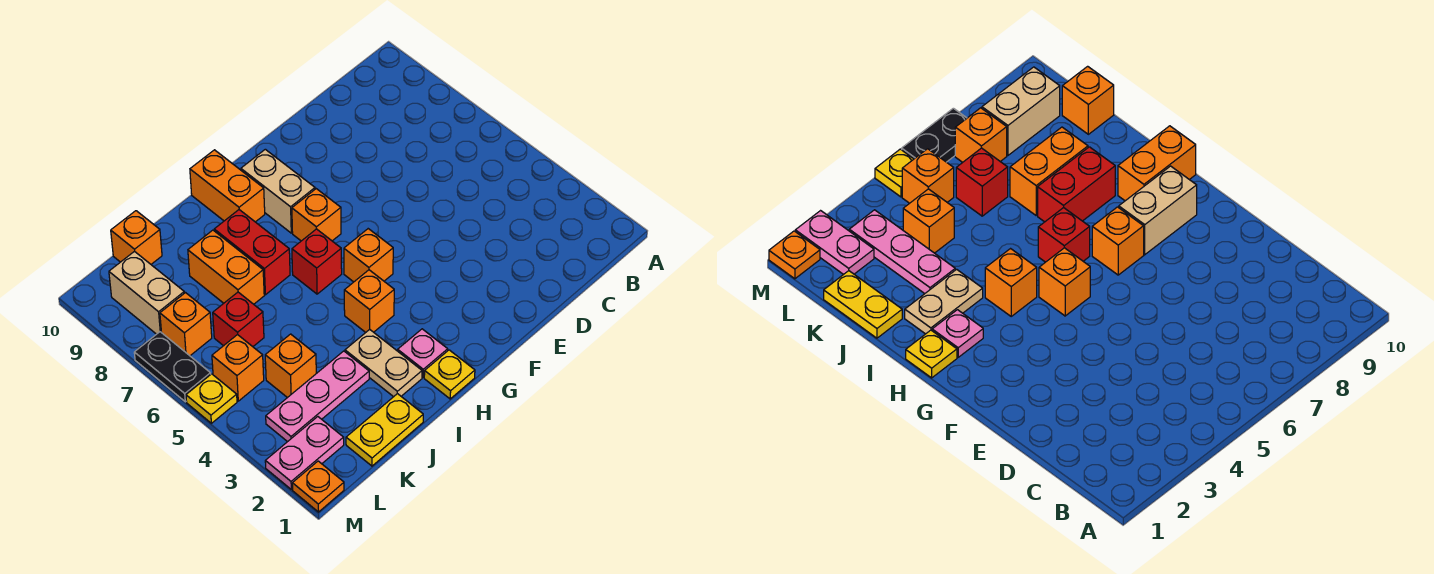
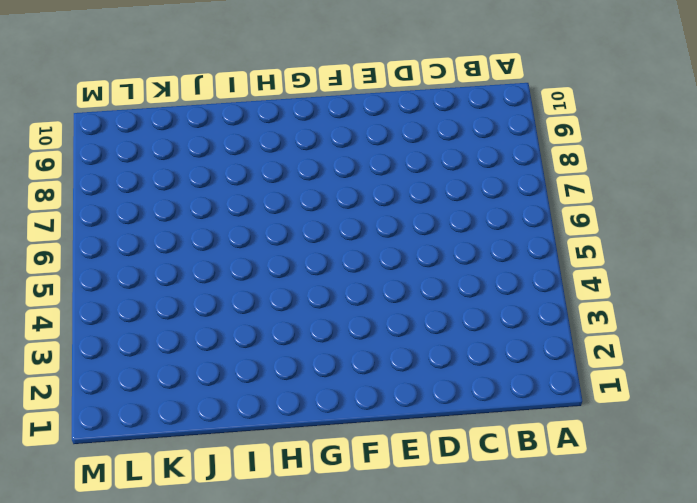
none -> orange brick G5 level 1
none -> orange brick G7 level 1
none -> tan brick G8:G9 level 1

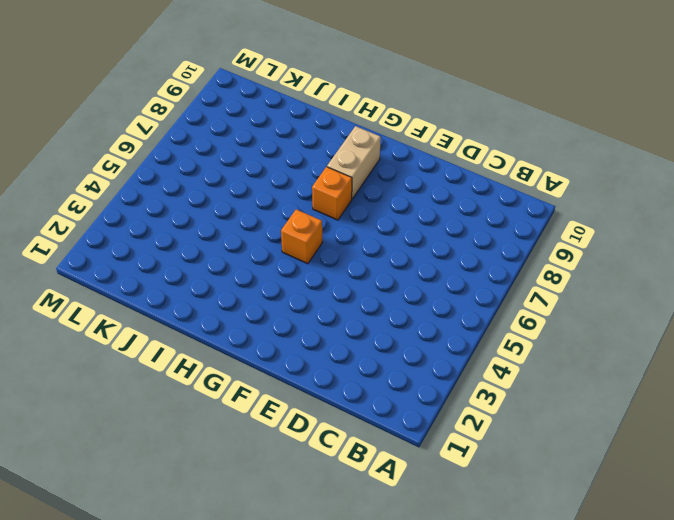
none -> yellow plate H1 level 1
none -> pink plate H2 level 1
none -> orange brick H4 level 1

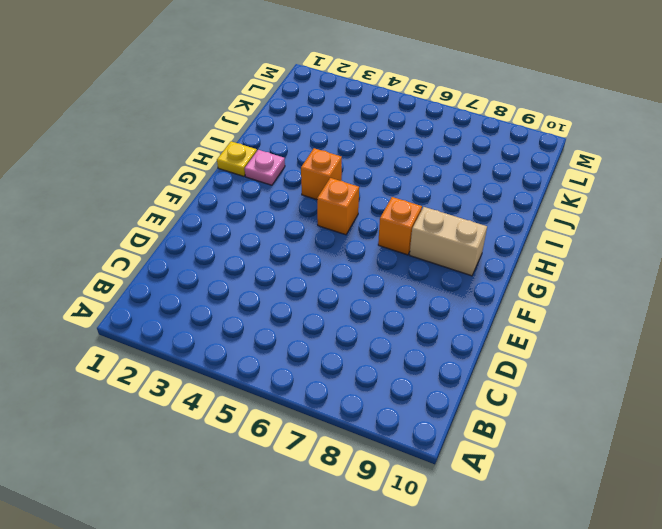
none -> red brick H6 level 1
none -> orange brick H9:H10 level 1
none -> tan plate I2:I3 level 1

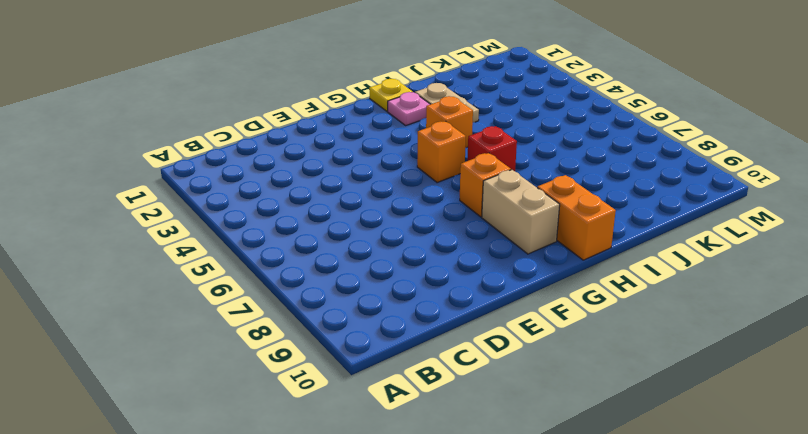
none -> red brick I7:I8 level 1
none -> yellow plate J1:K1 level 1
none -> pink plate J3:L3 level 1

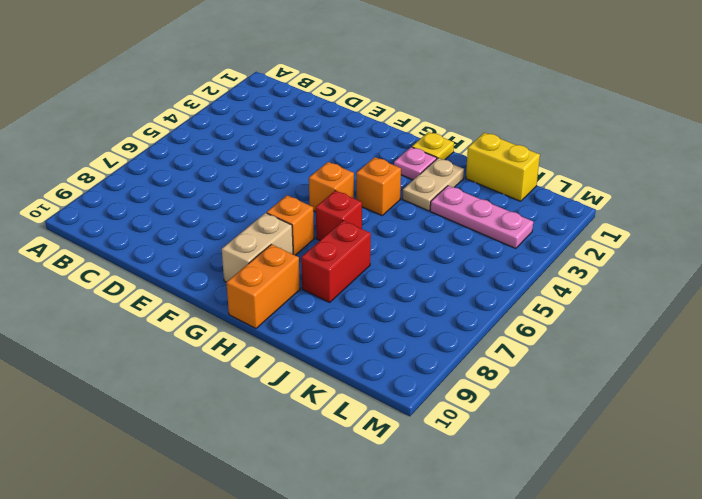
yellow brick J1:K1 level 1 -> yellow plate J1:K1 level 1
none -> orange brick J7:J8 level 1
none -> orange brick K4 level 1
none -> red brick K6 level 1

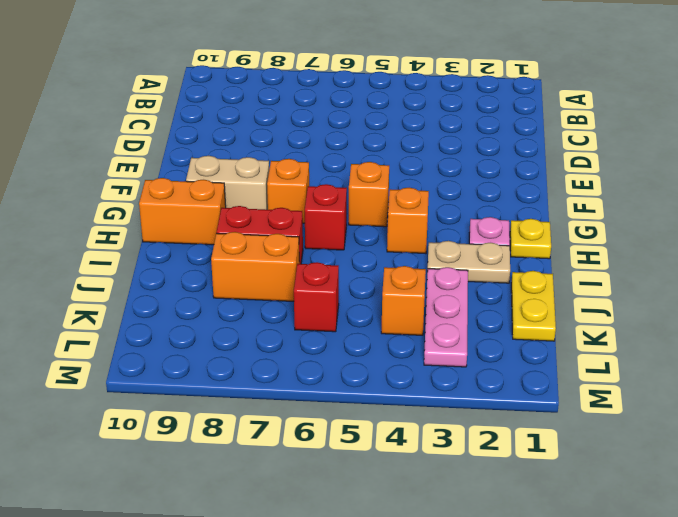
none -> orange brick K10 level 1
none -> pink plate L2:M2 level 1
none -> orange brick L5 level 1

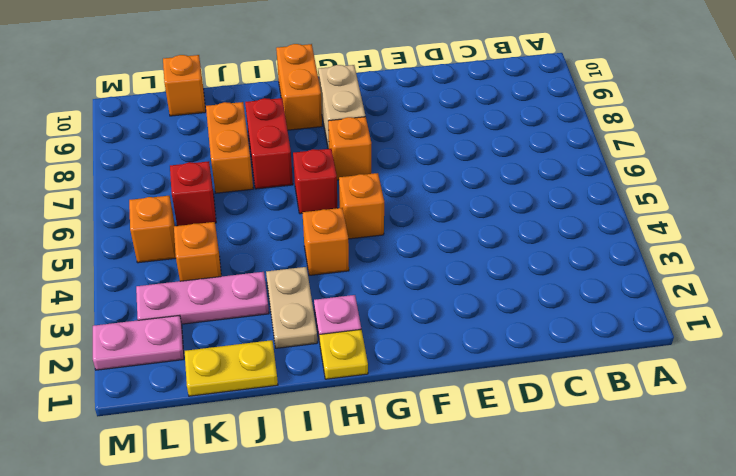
none -> orange brick L7 level 1
none -> tan brick L8:L9 level 1
none -> orange plate M1 level 1

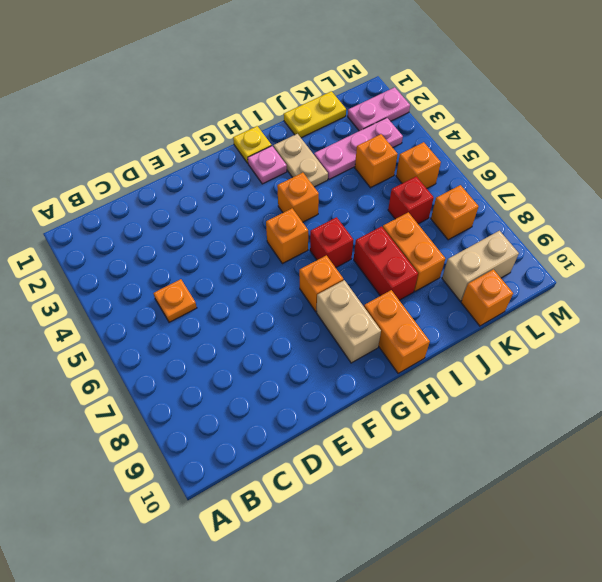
orange plate C5 level 1 -> orange plate M1 level 1
tan brick K9:L9 level 1 -> tan brick L8:L9 level 1
none -> yellow plate M5 level 1
none -> black plate M6:M7 level 1

